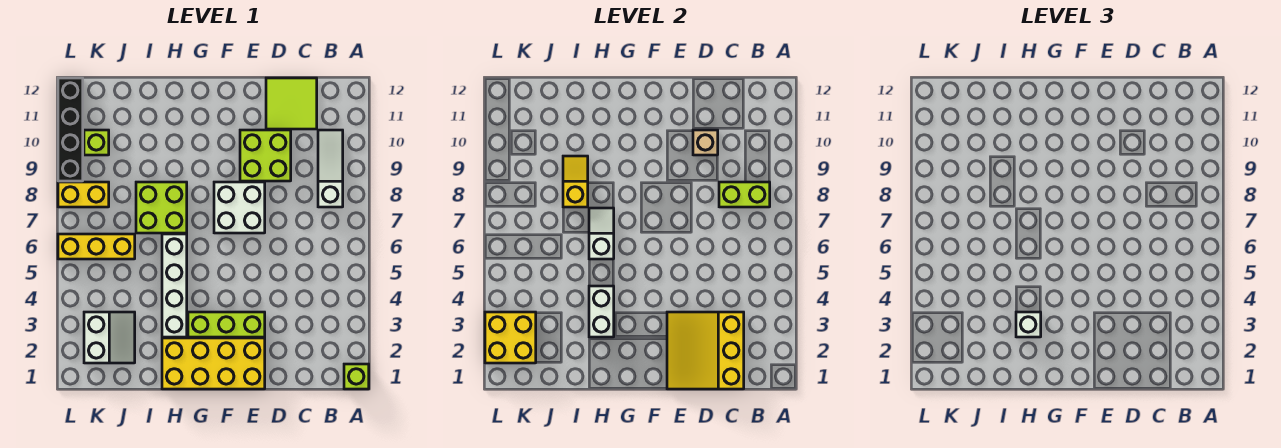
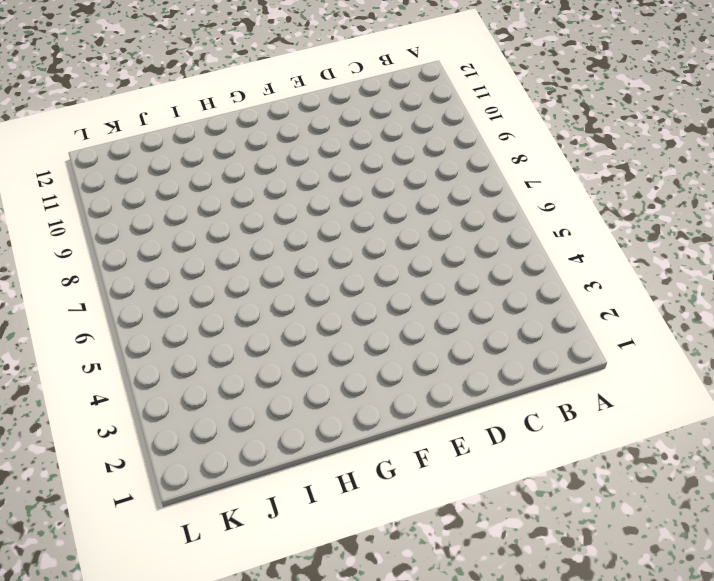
none -> lime brick A1 level 1
none -> white slope B8:B10 level 1 top 8
none -> lime tile C11:D12 level 1

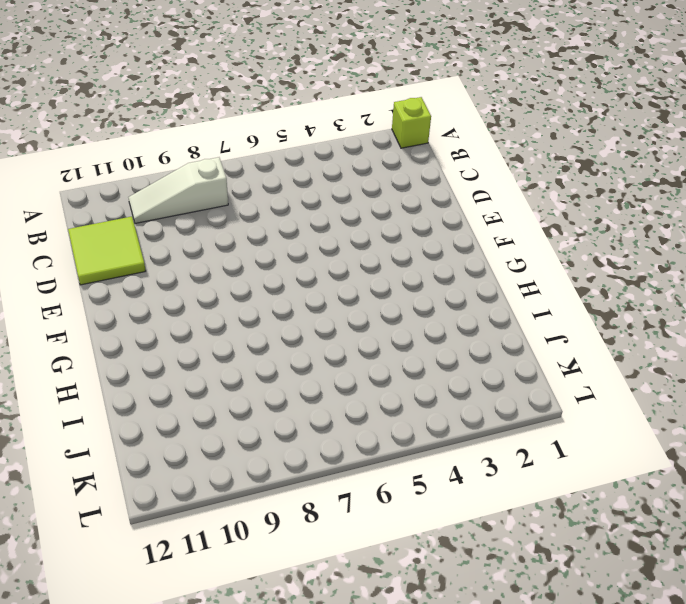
none -> lime brick D9:E10 level 1
none -> yellow brick E1:H2 level 1
none -> lime brick E3:G3 level 1

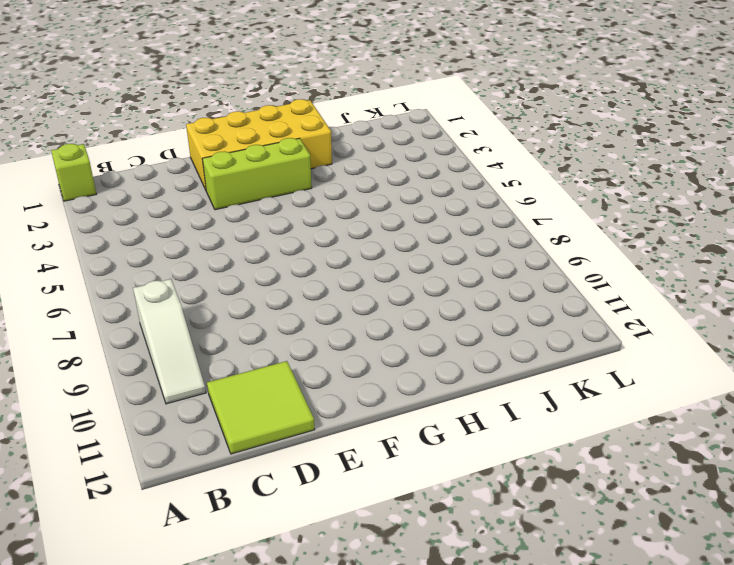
none -> lime brick D9:E10 level 1
none -> white brick E7:F8 level 1
none -> white brick H3:H6 level 1

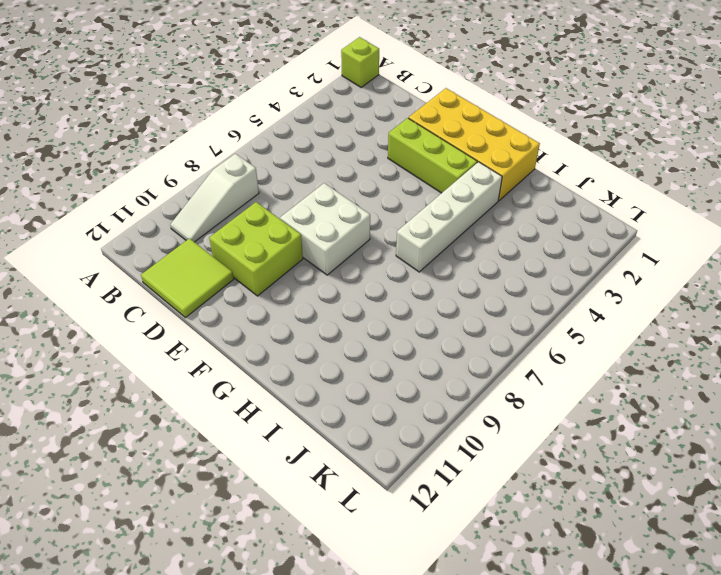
none -> lime brick H7:I8 level 1
none -> white slope J2:K3 level 1 top K
none -> yellow brick J6:L6 level 1

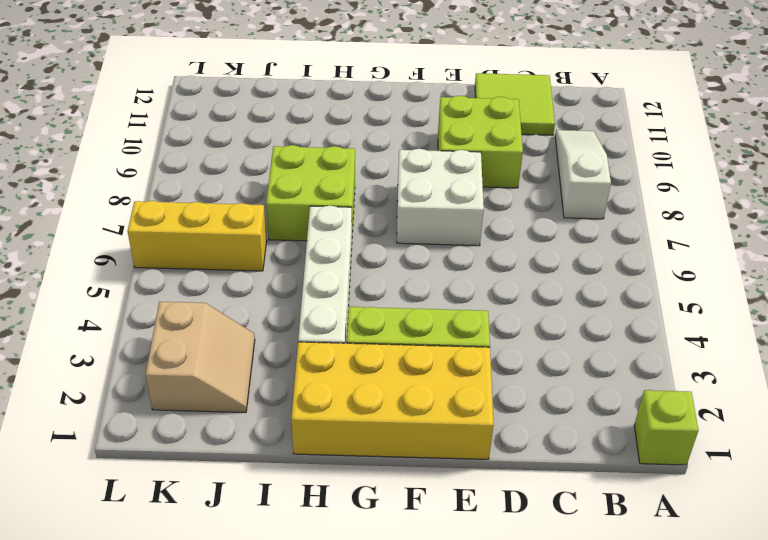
tan slope J2:K3 level 1 top K -> white slope J2:K3 level 1 top K
none -> yellow brick K8:L8 level 1
none -> lime brick K10 level 1
none -> black brick L9:L12 level 1

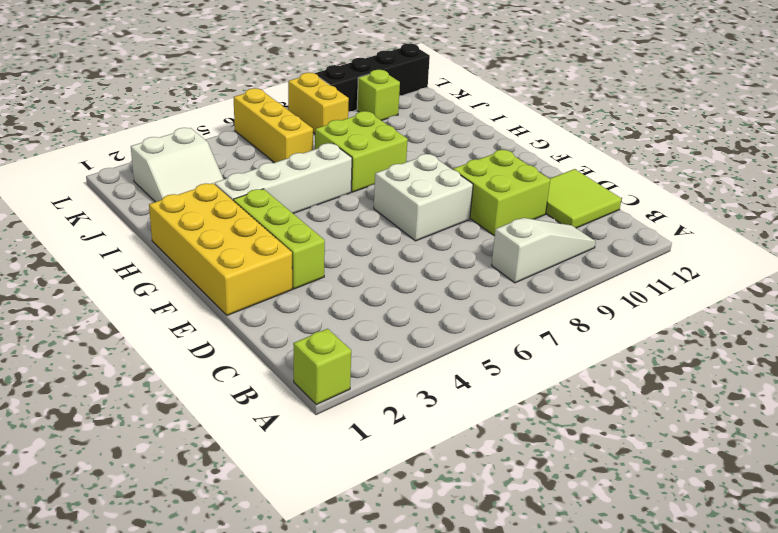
none -> lime brick B8:C8 level 2
none -> yellow slope C1:E3 level 2 top C
none -> tan brick D10 level 2

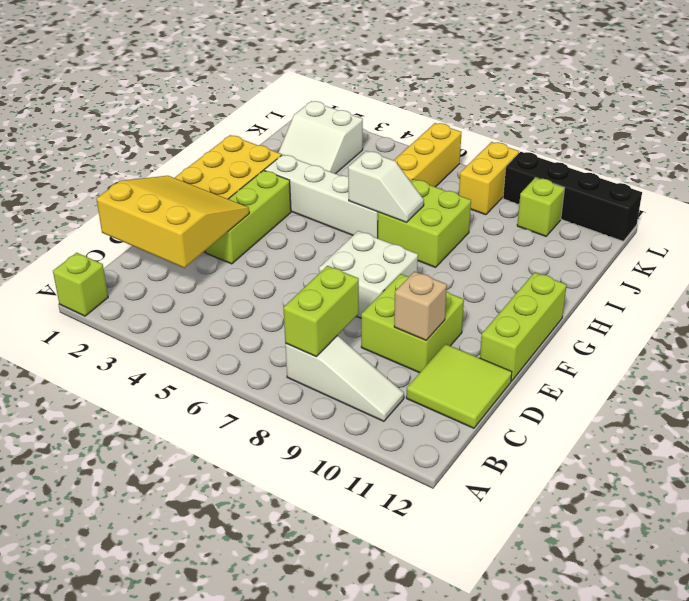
lime brick E12:G12 level 1 -> none
none -> white brick H3:H4 level 2
none -> yellow slope I8:I9 level 2 top 8
none -> yellow brick K2:L3 level 2

